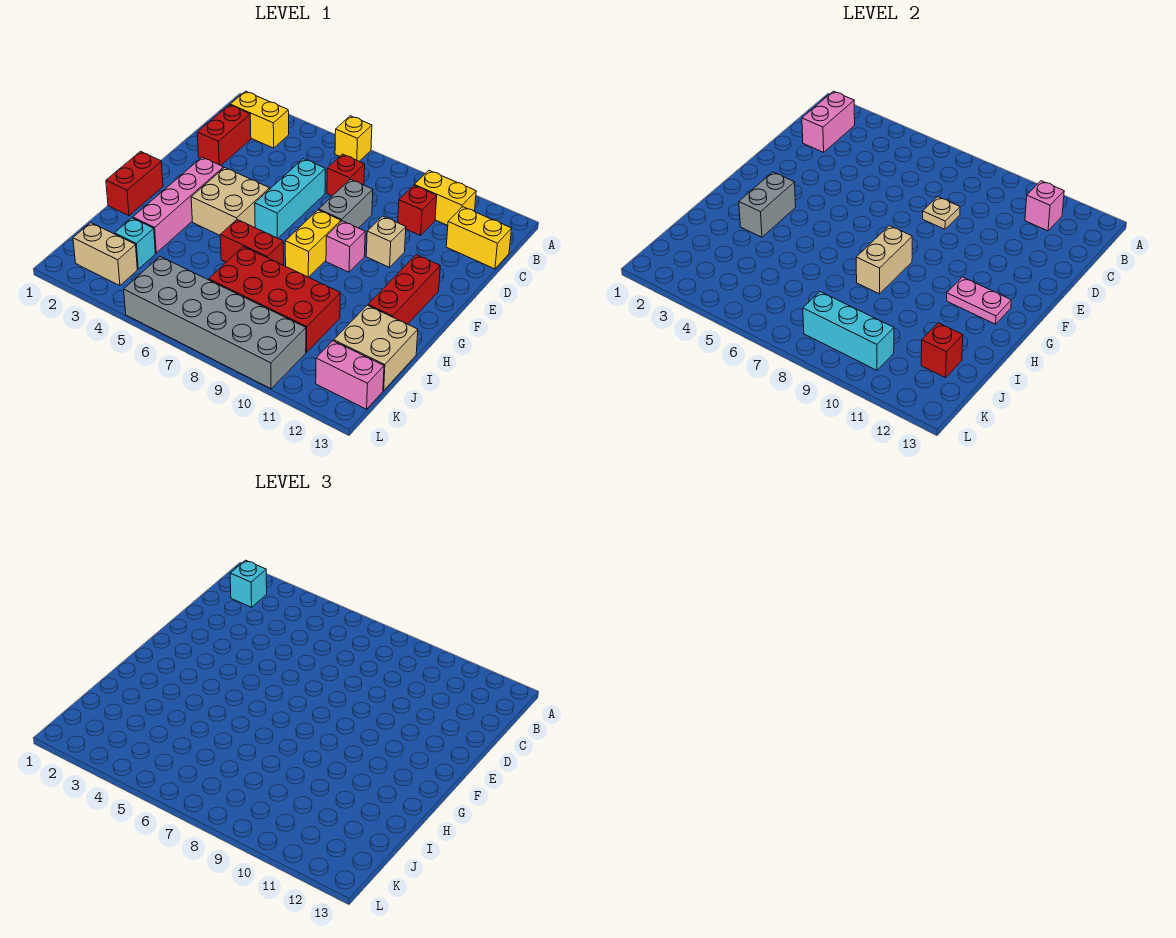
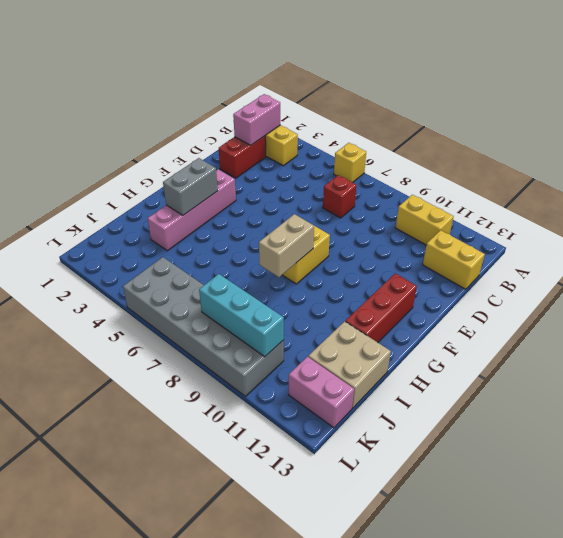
none -> red brick C10 level 1
none -> cyan brick D6:F6 level 1
none -> grey brick D8:E8 level 1
none -> tan brick E10 level 1

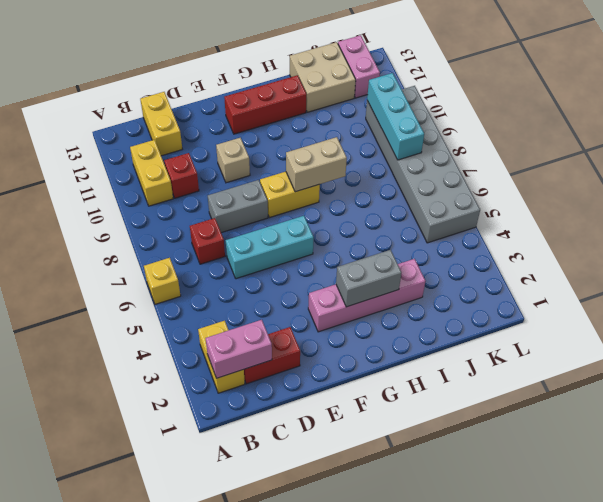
none -> tan brick F4:G5 level 1
none -> pink brick F9 level 1
none -> red brick G1:H1 level 1
none -> red brick H6:H7 level 1

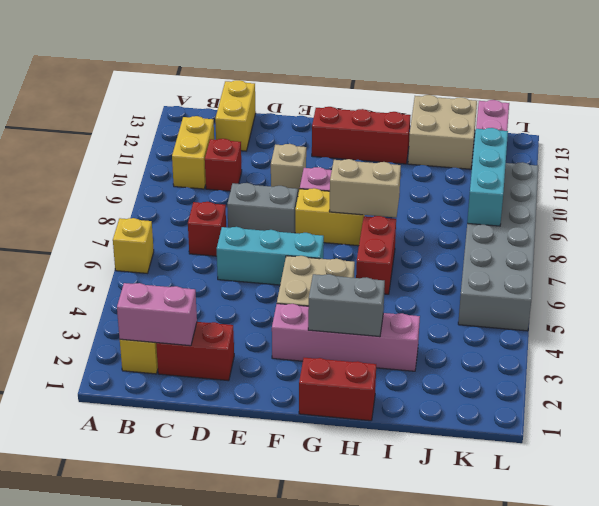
none -> red brick I7:J10 level 1
none -> cyan brick J3 level 1
none -> tan brick K2:K3 level 1
none -> pink brick B11 level 2

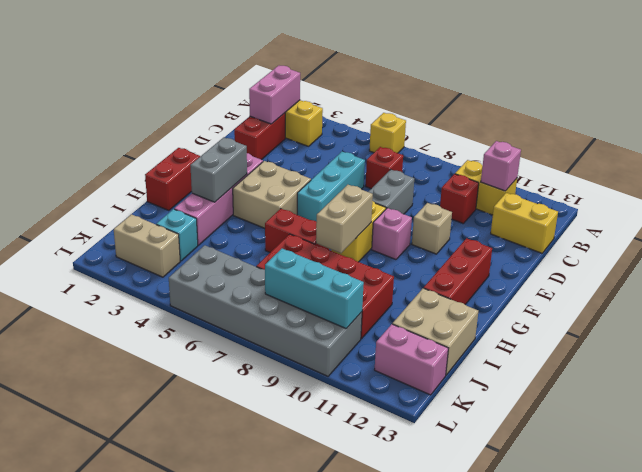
none -> tan plate D8 level 2
none -> pink plate G11:G12 level 2
none -> red brick J12 level 2
none -> cyan brick B2 level 3

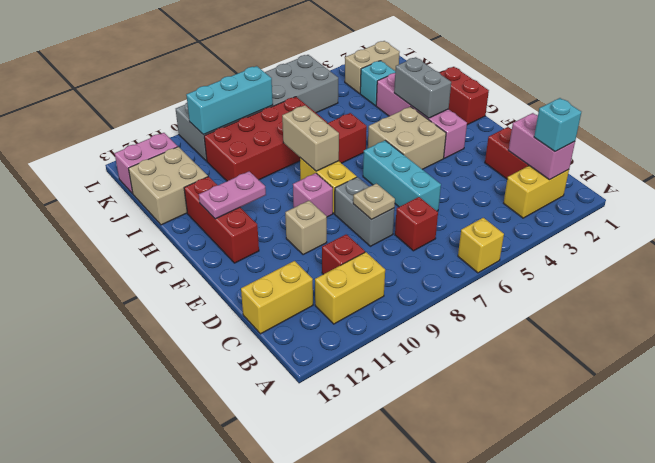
none -> pink brick B11 level 2
none -> red brick J12 level 2

